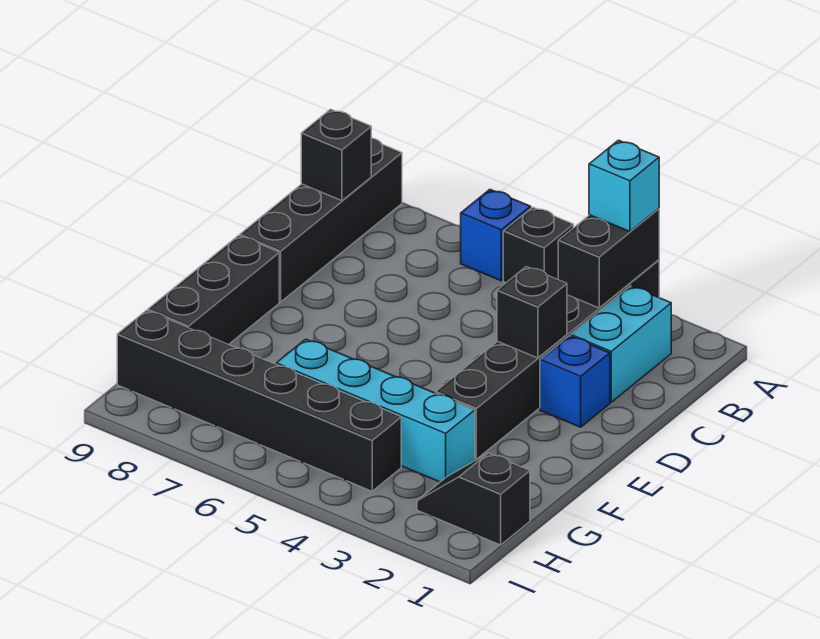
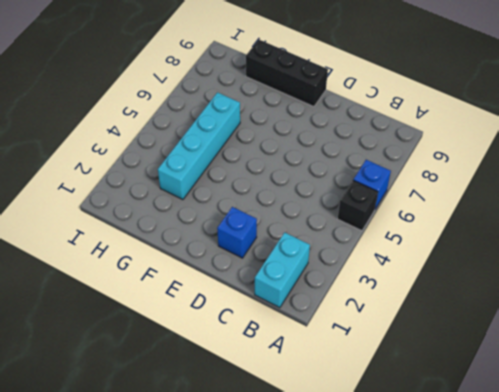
cyan brick B1:B2 level 1 -> cyan brick B2:C2 level 1
none -> black brick A3:F3 level 1
none -> black brick A9:D9 level 1
none -> black slope H1:H2 level 1 top 1

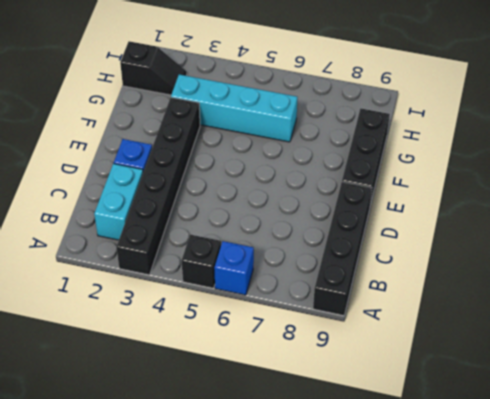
none -> black brick H4:H9 level 1
none -> black brick A3:B3 level 2
none -> black brick B9 level 2

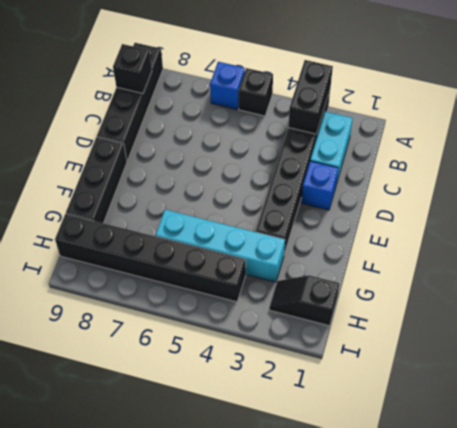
none -> black brick D3 level 2
none -> cyan brick A3 level 3

